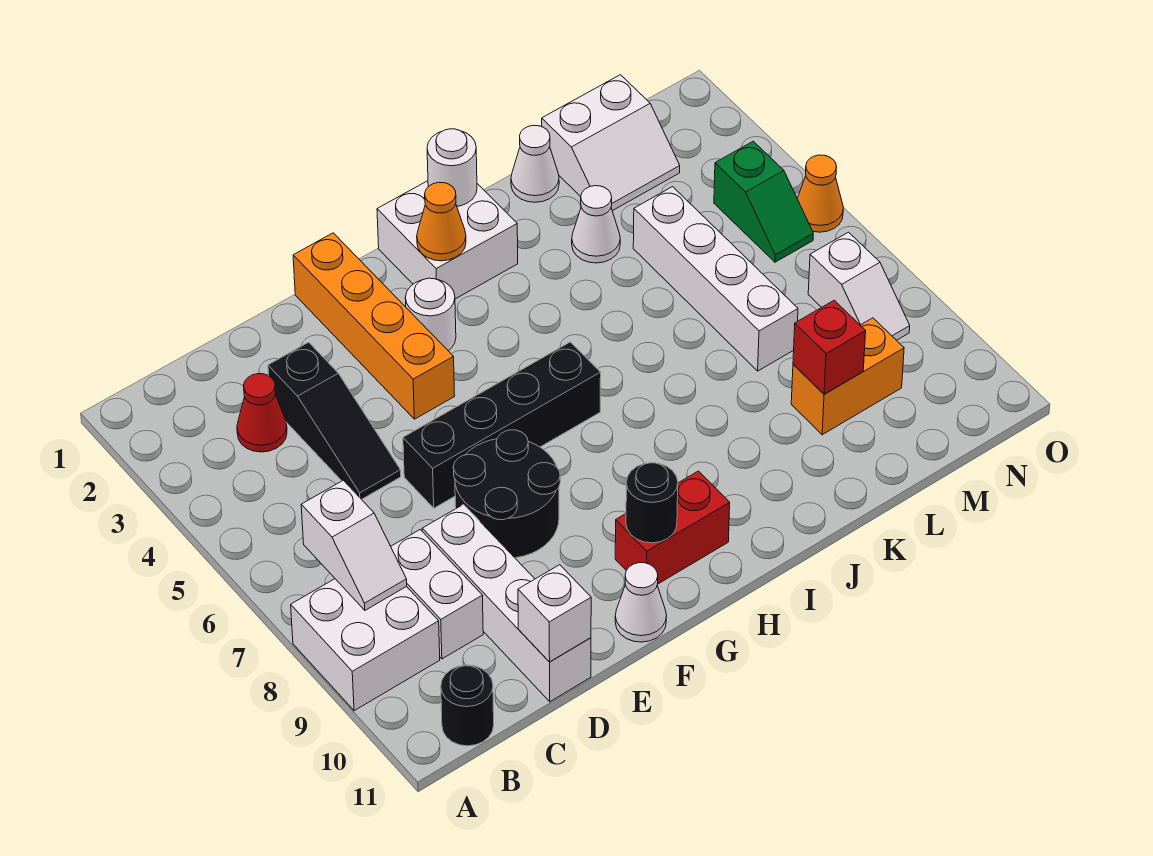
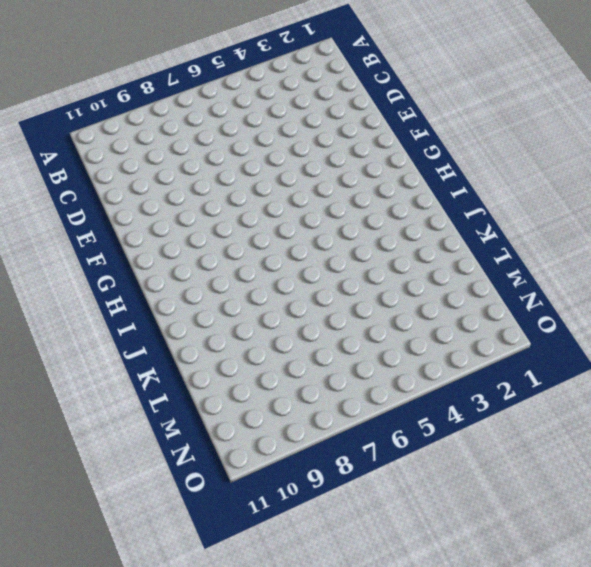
none -> white brick A8:B9 level 1
none -> black round brick B11 level 1
none -> red cone C3 level 1

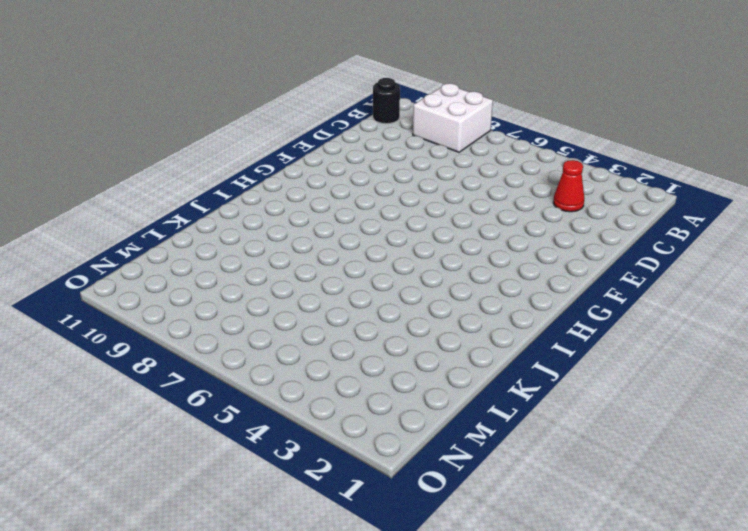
none -> white brick C8:C9 level 1
none -> black slope D3:D5 level 1 top 3
none -> white brick D8:D11 level 1

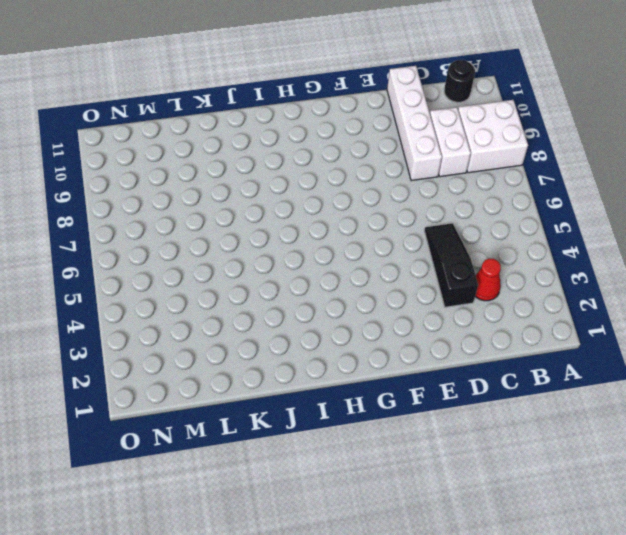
none -> black brick E6:H6 level 1
none -> black round brick E7:F8 level 1
none -> orange brick F1:F4 level 1

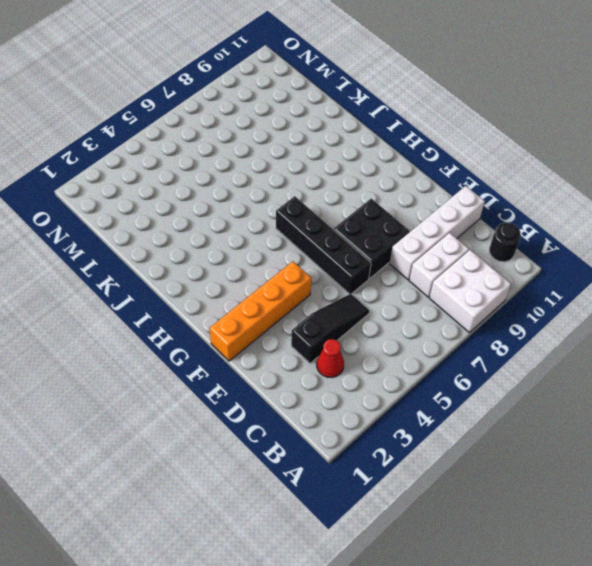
black brick E7:F8 level 1 -> black round brick E7:F8 level 1
none -> white cone F11 level 1
none -> white round brick G3 level 1
none -> red brick G10:H10 level 1

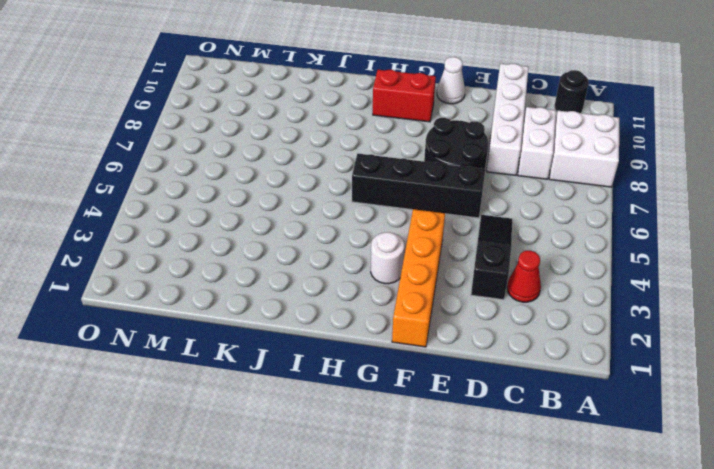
none -> white brick H1:I2 level 1
none -> white cone K1 level 1
none -> white cone K3 level 1

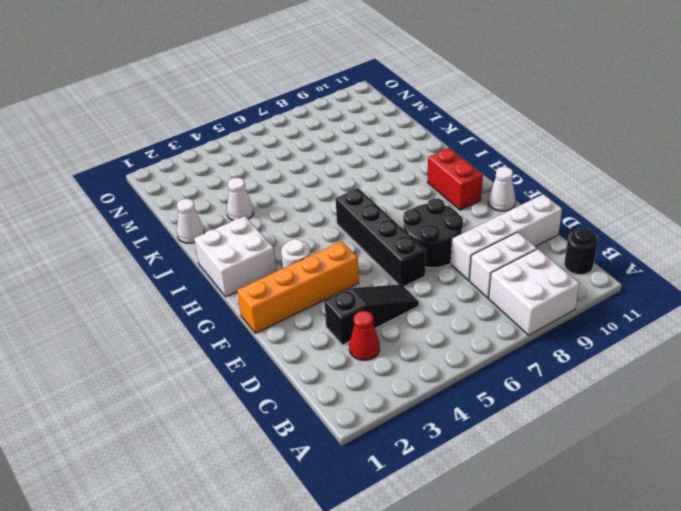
none -> white slope L1:M2 level 1 top 1
none -> white brick L4:L7 level 1
none -> orange brick L9:M9 level 1

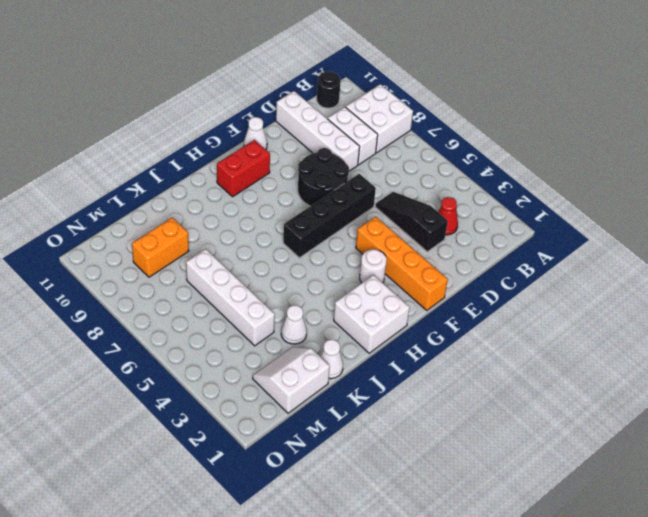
none -> green slope N4:N5 level 1 top 4
none -> white slope N7:N8 level 1 top 7
none -> orange cone O5 level 1

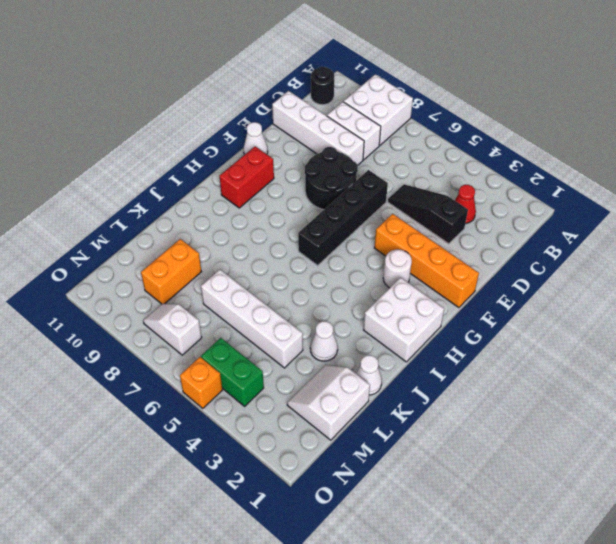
green brick N4:N5 level 1 -> green slope N4:N5 level 1 top 4
orange brick O5 level 1 -> orange cone O5 level 1
none -> white slope B7:B8 level 2 top 7
none -> white brick D11 level 2
none -> black round brick G10 level 2

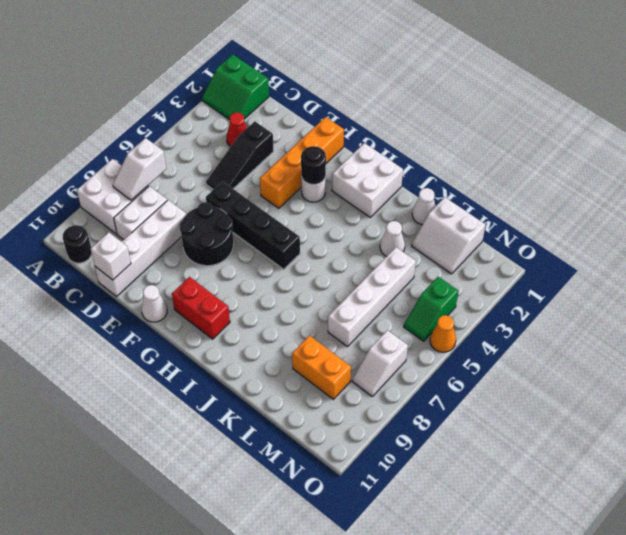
green slope A1:B2 level 1 top 1 -> none
black round brick G3 level 2 -> black round brick G10 level 2
none -> orange cone H2 level 2
none -> white round brick I1 level 2
none -> red brick L9 level 2

